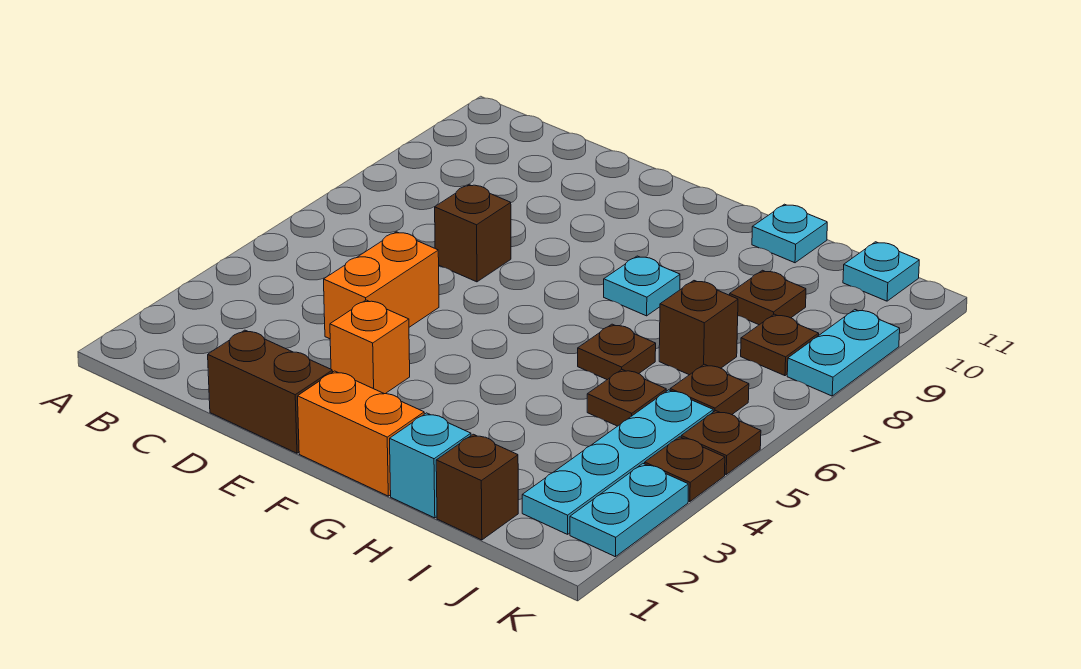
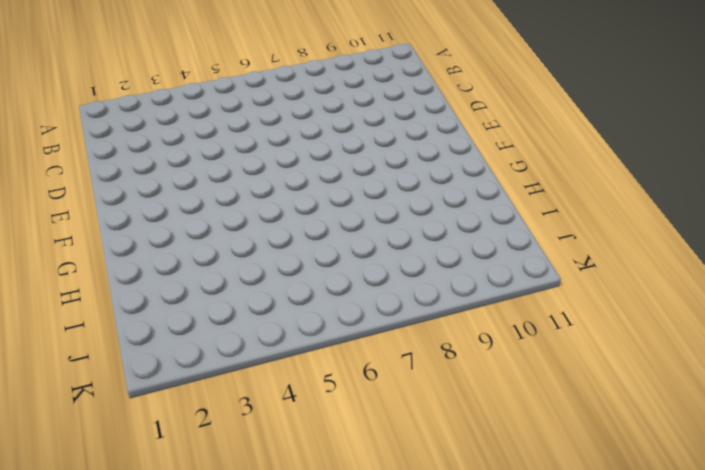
none -> brown brick D1:E1 level 1
none -> orange brick D4:D5 level 1
none -> brown brick D7 level 1

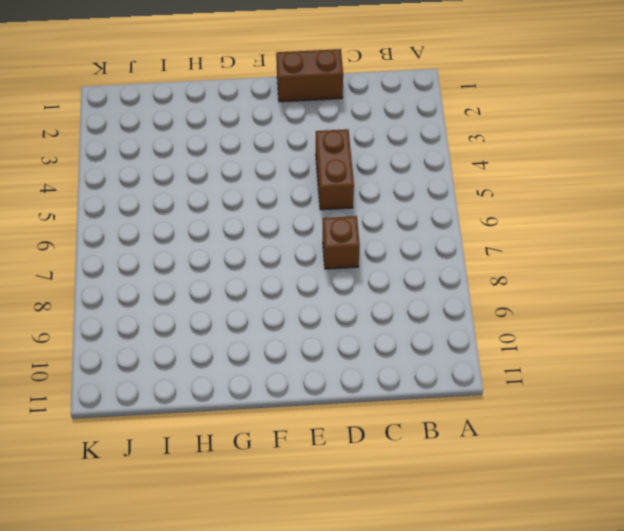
brown brick D4:D5 level 1 -> orange brick D4:D5 level 1
none -> orange brick E3 level 1
none -> orange brick F1:G1 level 1
none -> cyan plate G8 level 1

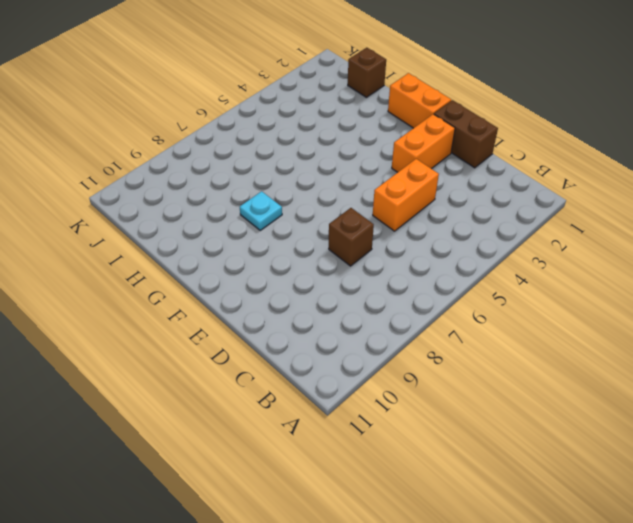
orange brick E2:E3 level 1 -> orange brick E3 level 1
none -> cyan brick H1 level 1
none -> brown plate H6 level 1
none -> cyan plate H11 level 1

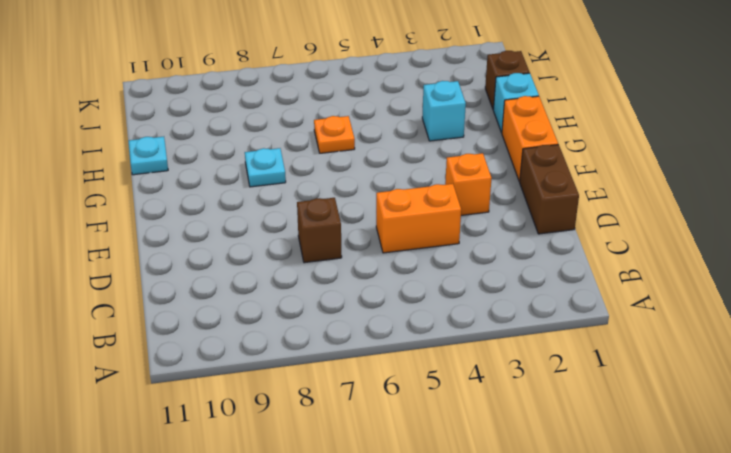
cyan brick H3 level 1 -> none
orange plate H6 level 1 -> brown plate H6 level 1
none -> brown plate I5 level 1
none -> brown brick I7 level 1
none -> brown plate I9 level 1

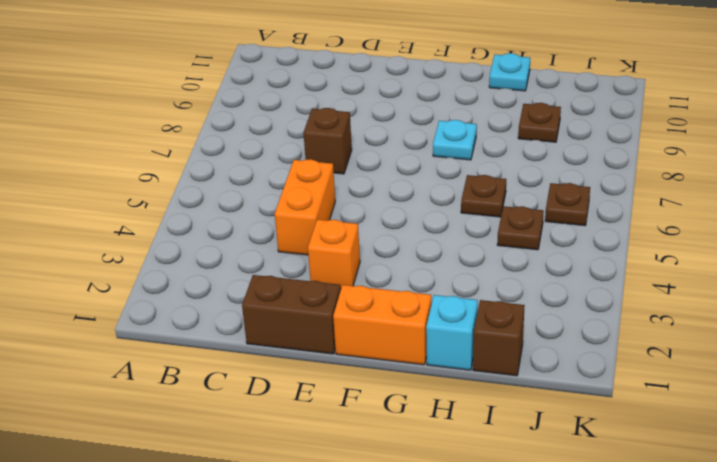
none -> brown brick I7 level 1
none -> cyan plate J2:J5 level 1
none -> brown plate J8 level 1

